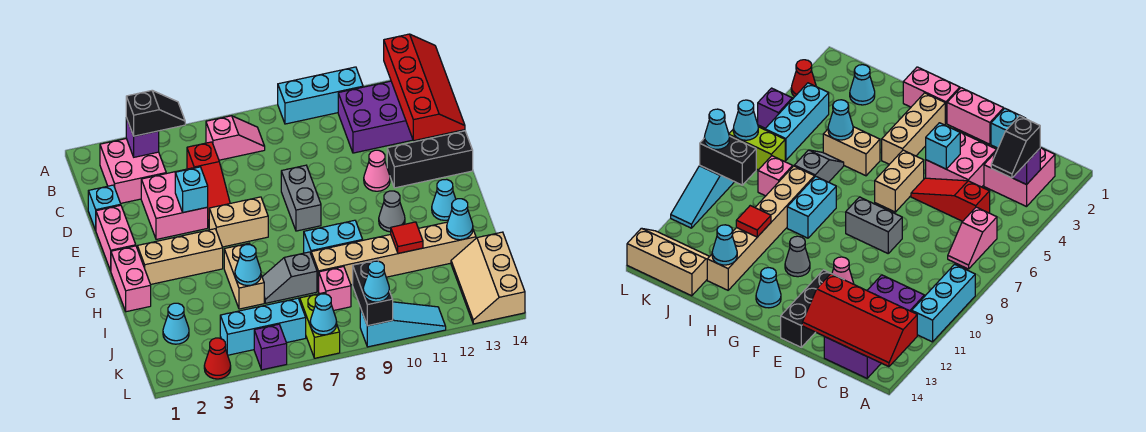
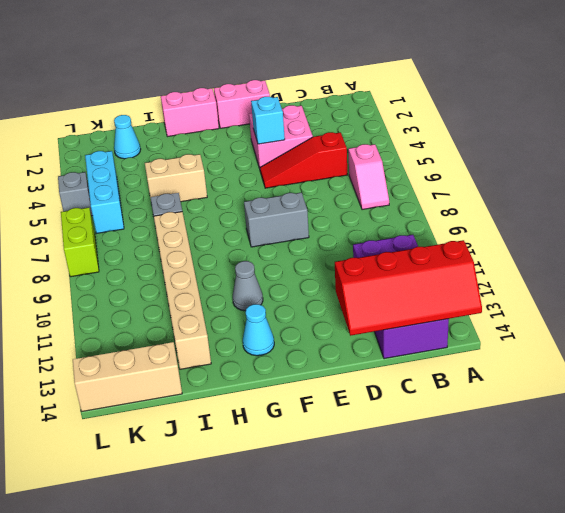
grey brick L5 level 1 -> purple brick L5 level 1
lime brick L7:L8 level 1 -> lime brick K7:L7 level 1
none -> cyan brick A9:A11 level 1
none -> pink brick B2:C3 level 1
none -> cyan brick D1 level 1
none -> pink cone E11 level 1

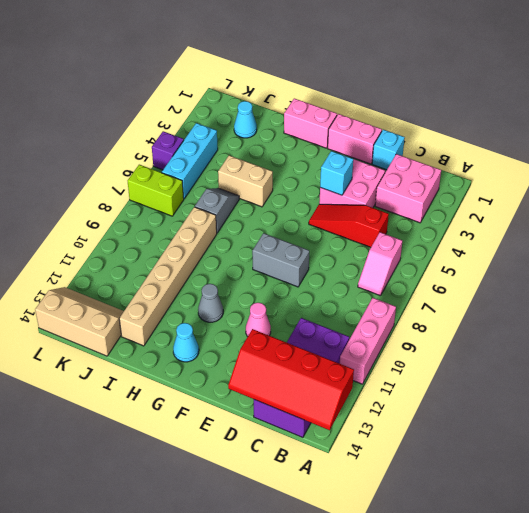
pink brick A9:A11 level 1 -> cyan brick A9:A11 level 1
none -> black brick E12:E14 level 1
none -> tan brick F5:F6 level 1
none -> tan brick G2:G4 level 1
none -> cyan brick H8:H9 level 1

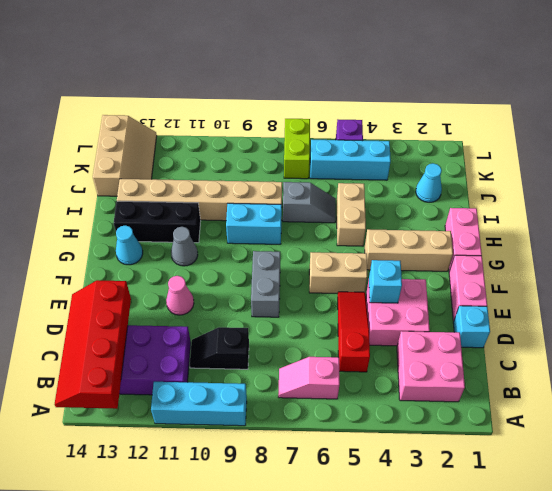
black slope C9:C10 level 1 top 9 -> black slope B3:B4 level 3 top 3
black brick H11:H13 level 1 -> black brick E12:E14 level 1
none -> pink brick J8 level 1
none -> red cone L3 level 1
none -> cyan slope L9:L11 level 1 top 9
none -> purple brick B3 level 2

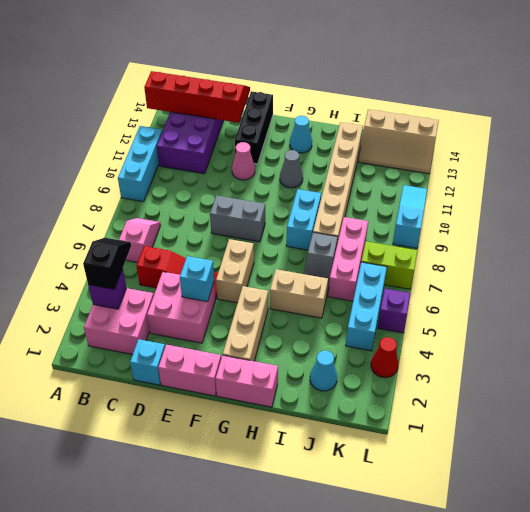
pink brick J6:J8 level 1 -> pink brick J8 level 1
none -> cyan cone I5 level 2
none -> red tile I11 level 2
none -> cyan cone I13 level 2
none -> black brick K9:L9 level 2

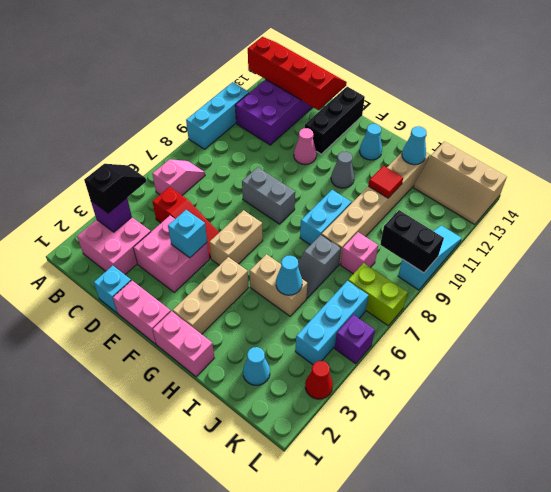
none -> cyan cone L7 level 2
none -> cyan cone L9 level 3

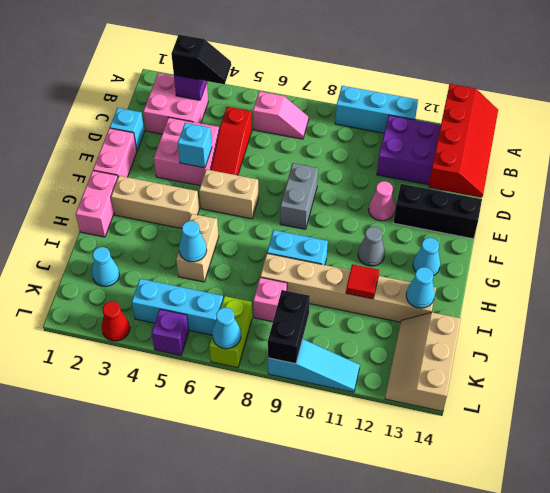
none -> grey slope I6:I7 level 1 top 7
none -> cyan cone L9 level 3

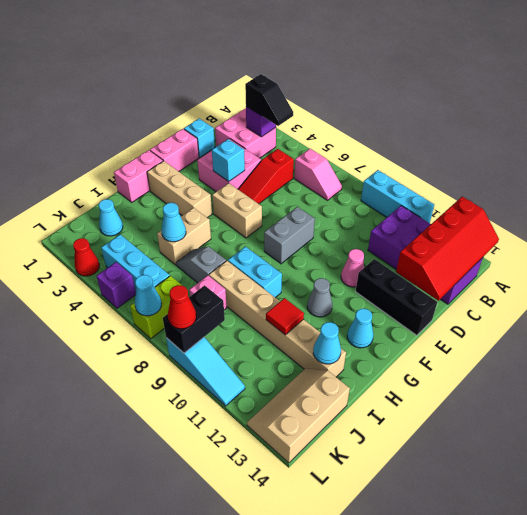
red cone L9 level 3 -> cyan cone L9 level 3

